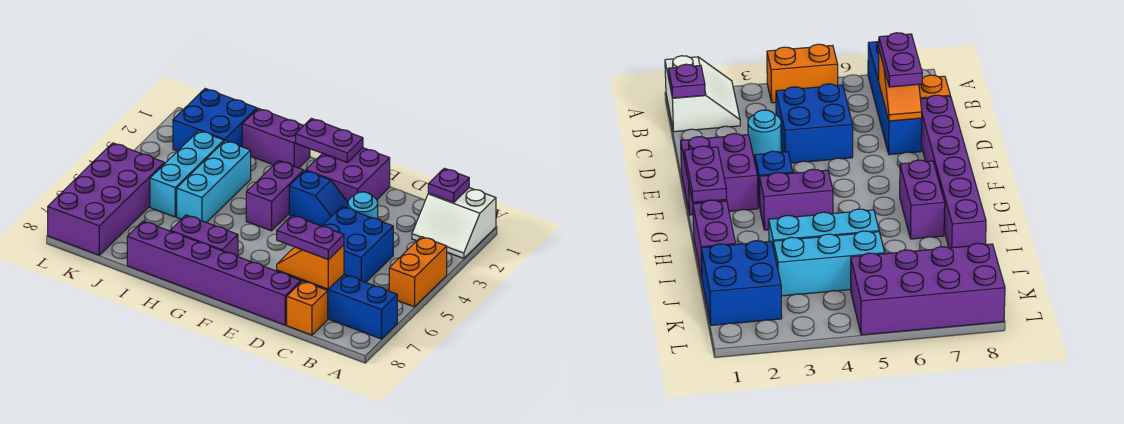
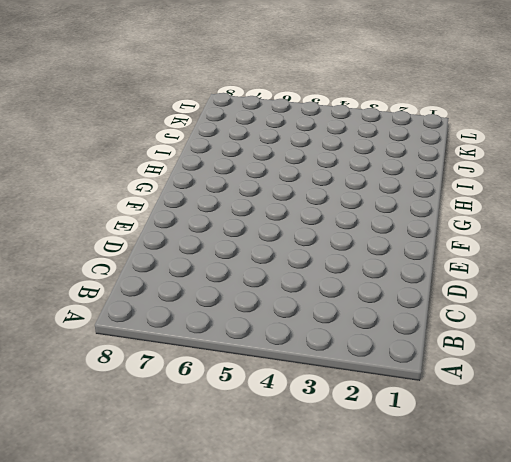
none -> white slope A1:B2 level 1 top 1
none -> orange brick A4:A5 level 1
none -> blue brick A7:D7 level 1

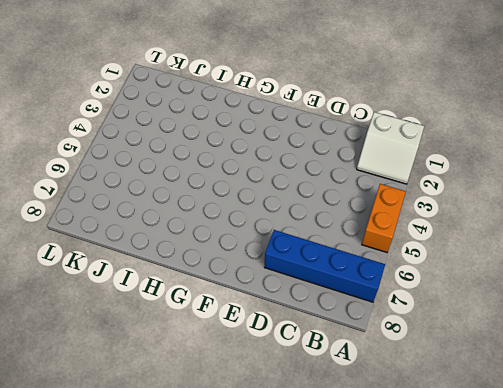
none -> blue brick C4:D5 level 1
none -> orange brick C8 level 1
none -> cyan round brick D3 level 1

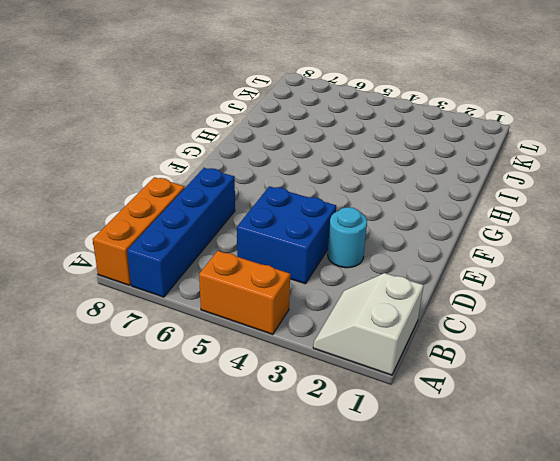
orange brick A8:C8 level 1 -> orange brick C8 level 1
none -> purple brick D8:I8 level 1
none -> purple brick E1:F2 level 1
none -> blue slope E3:F3 level 1 top F

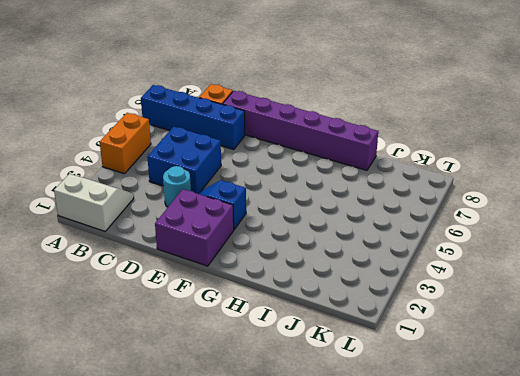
none -> purple brick G3:G4 level 1
none -> purple brick G7:H7 level 1
none -> purple brick H1:I1 level 1

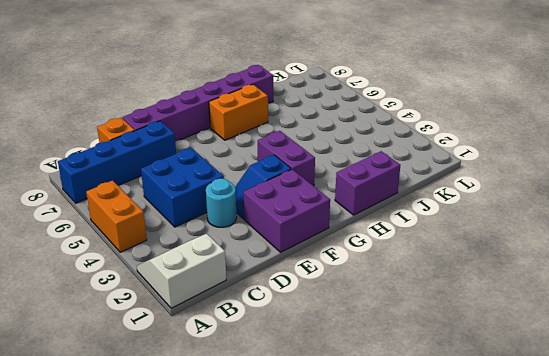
orange brick G7:H7 level 1 -> purple brick G7:H7 level 1
none -> cyan brick I3:I5 level 1
none -> blue brick J1:K2 level 1
none -> cyan brick J3:J5 level 1

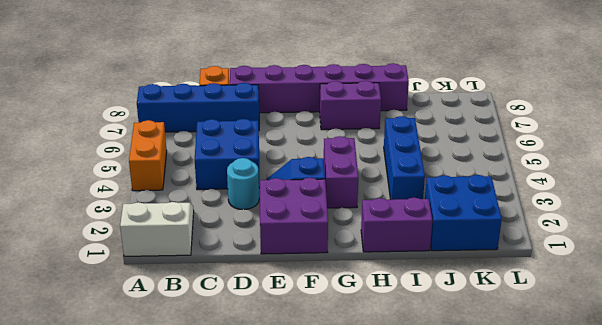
blue brick I3:I5 level 1 -> cyan brick I3:I5 level 1
none -> cyan brick J3:J5 level 1
none -> purple brick K5:L8 level 1
none -> purple plate B1 level 2

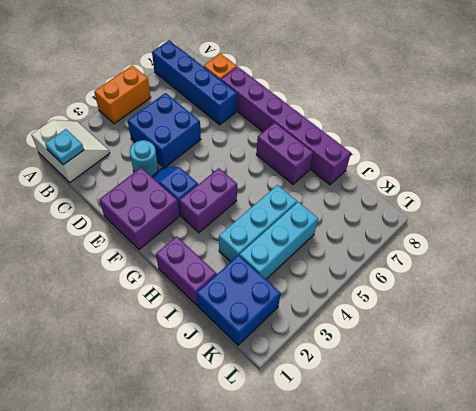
cyan plate B1 level 2 -> purple plate B1 level 2
none -> purple brick K5:L8 level 1
none -> orange slope C7:D7 level 2 top C
none -> purple plate F1:G1 level 2

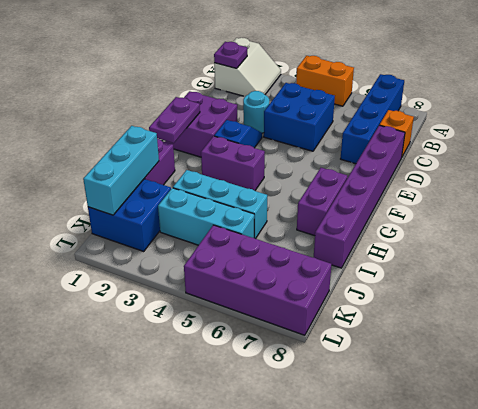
cyan brick I1:K1 level 2 -> none
none -> orange slope C7:D7 level 2 top C
none -> purple plate C7:D7 level 3

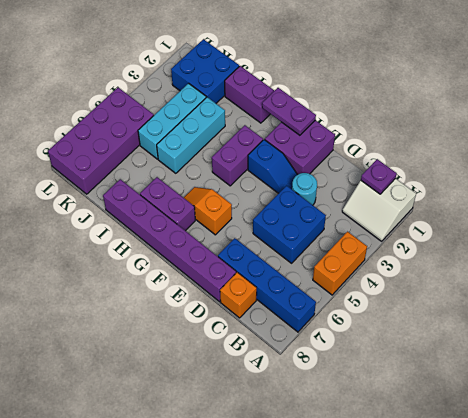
orange slope F6:G6 level 1 top F -> orange slope C7:D7 level 2 top C
none -> purple plate C7:D7 level 3

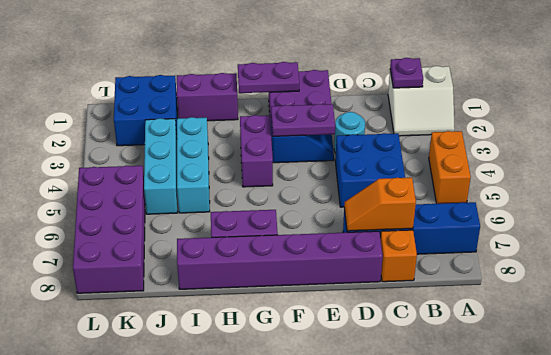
purple plate E3:F3 level 2 -> purple plate C7:D7 level 3

